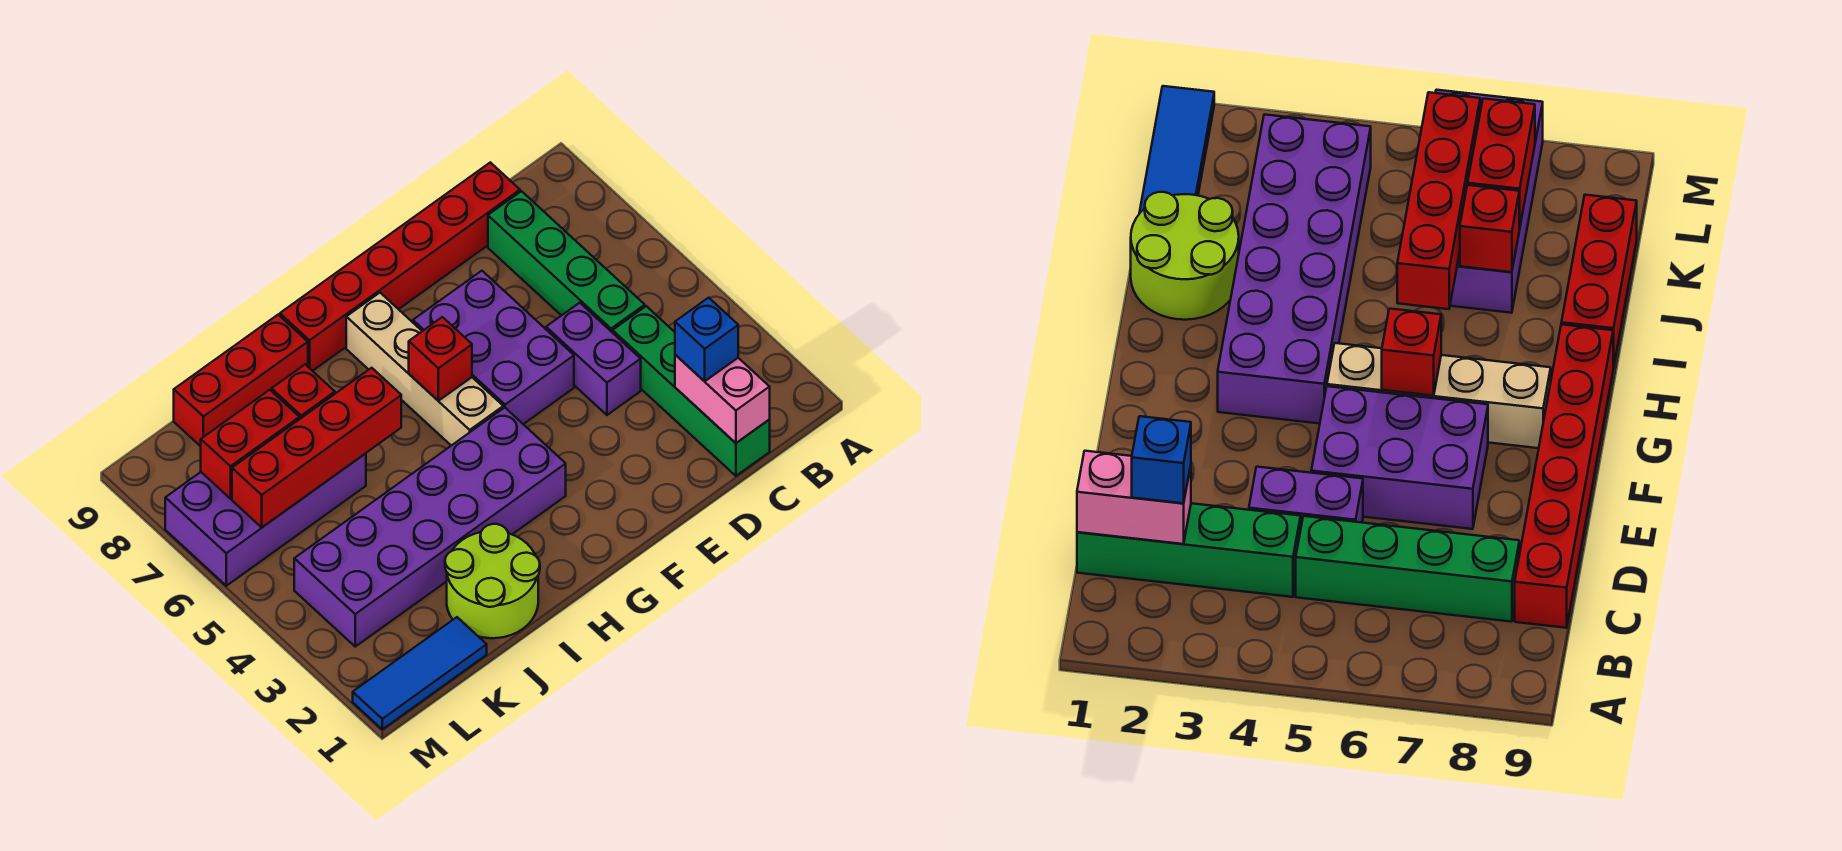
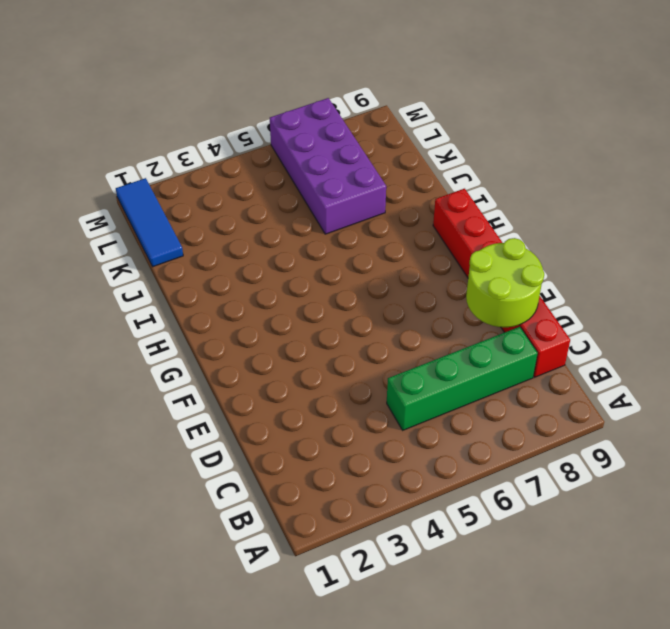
lime round brick D8:E9 level 2 -> lime round brick I1:J2 level 1
none -> green brick C1:C4 level 1
none -> purple brick D4:D5 level 1
none -> purple brick E5:F7 level 1

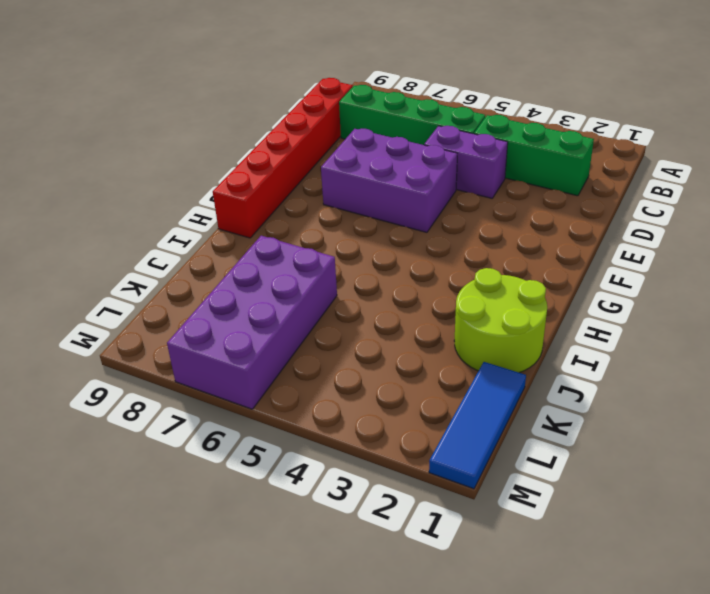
green brick C2:C4 level 1 -> green brick C1:C4 level 1
none -> purple brick G3:L4 level 1
none -> tan brick G5:G8 level 1
none -> red brick I9:K9 level 1

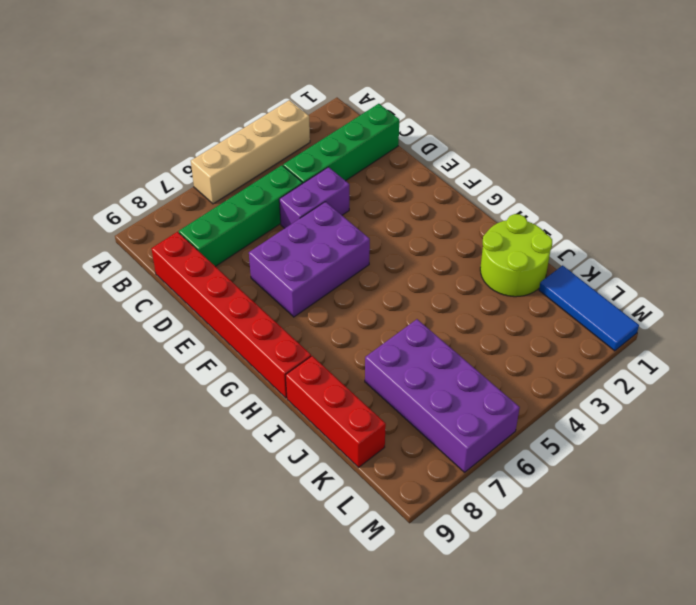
tan brick A3:A6 level 1 -> tan brick G5:G8 level 1
none -> purple brick G3:L4 level 1
none -> pink brick C1:C2 level 2
none -> red brick G6 level 2

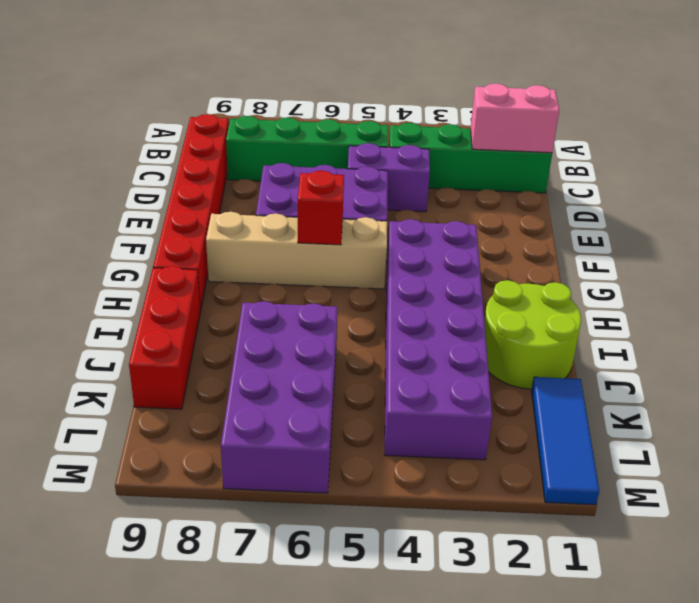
none -> red brick I6:L6 level 2
none -> red brick J7 level 2
none -> red brick K7:L7 level 2

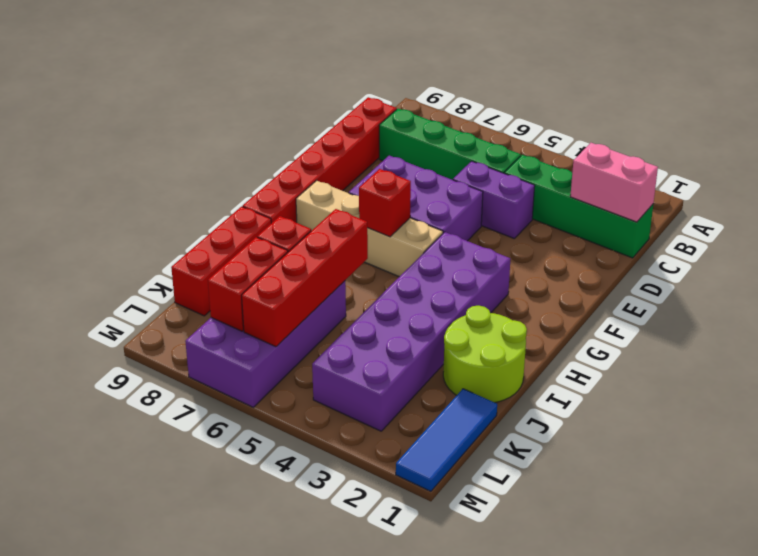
none -> blue brick C2 level 3

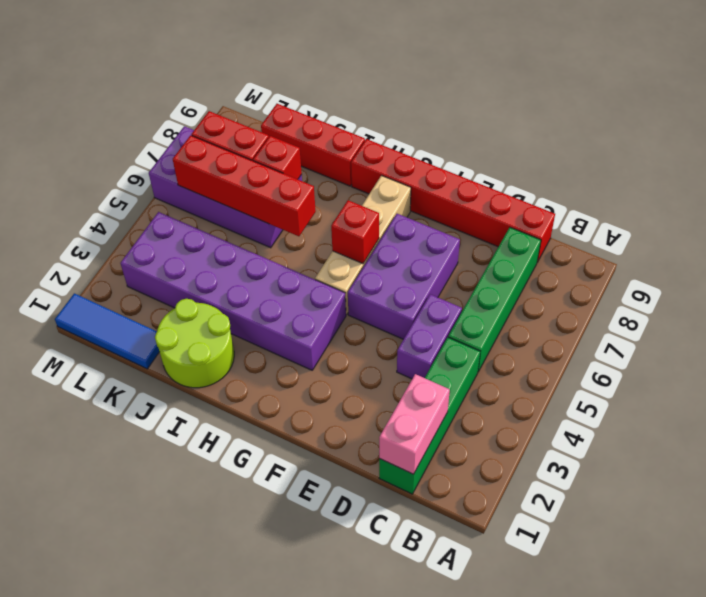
none -> blue brick C2 level 3

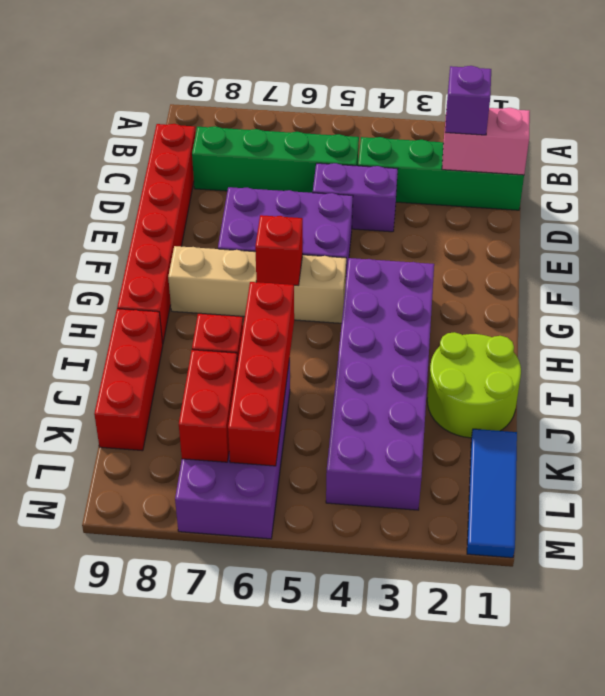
purple brick C2 level 3 -> blue brick C2 level 3

